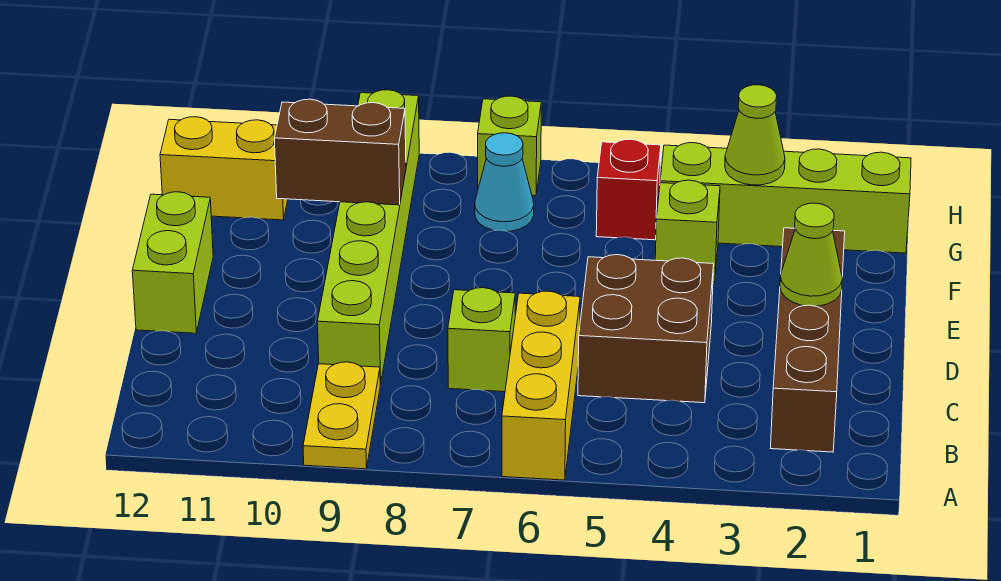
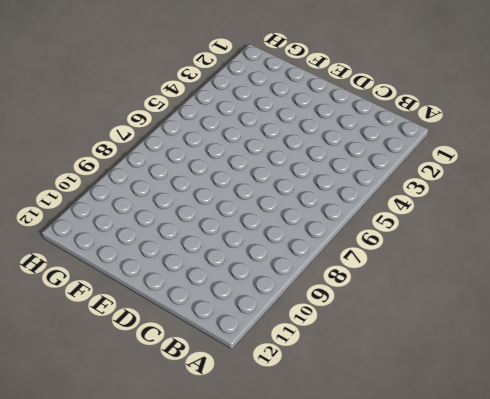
none -> yellow brick A6:C6 level 1
none -> yellow plate A9:B9 level 1
none -> brown brick B2:E2 level 1

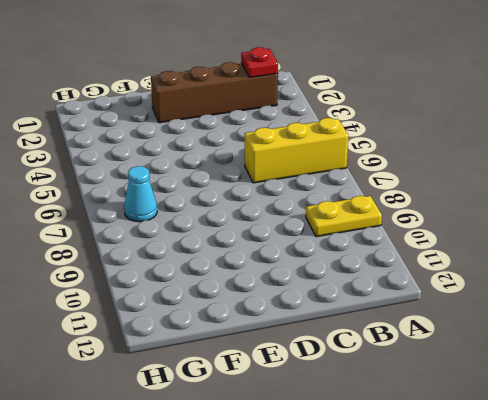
red plate B2 level 2 -> none
none -> brown brick C4:D5 level 1
none -> lime brick C7 level 1
none -> lime brick C9:H9 level 1

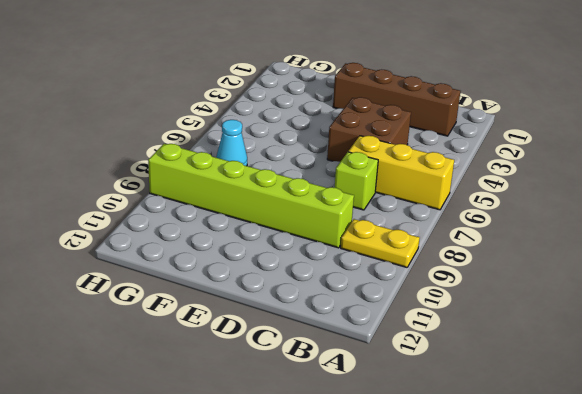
none -> lime brick D12:E12 level 1
none -> lime brick F4 level 1
none -> lime brick G1:G4 level 1

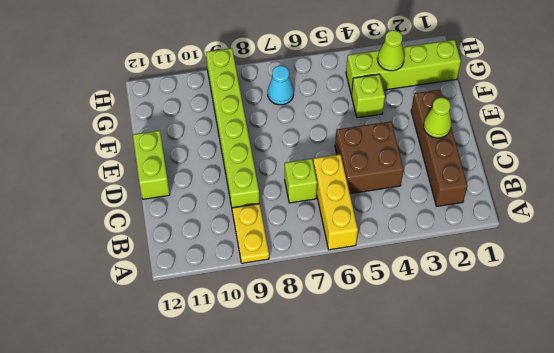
none -> red brick G5 level 1
none -> yellow brick G11:G12 level 1
none -> lime brick H7 level 1

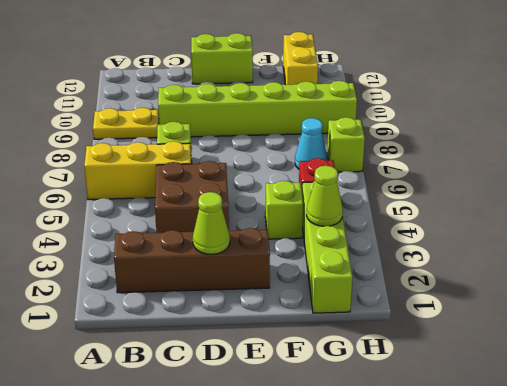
none -> brown brick F9:F10 level 2

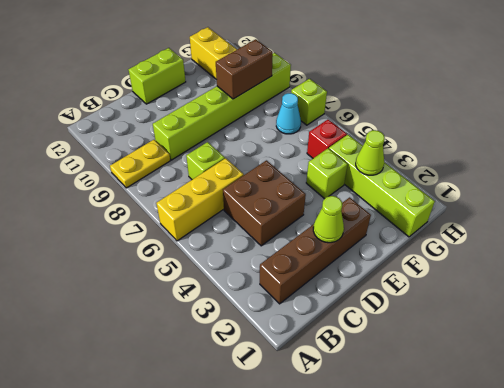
brown brick F9:G9 level 2 -> brown brick F9:F10 level 2

